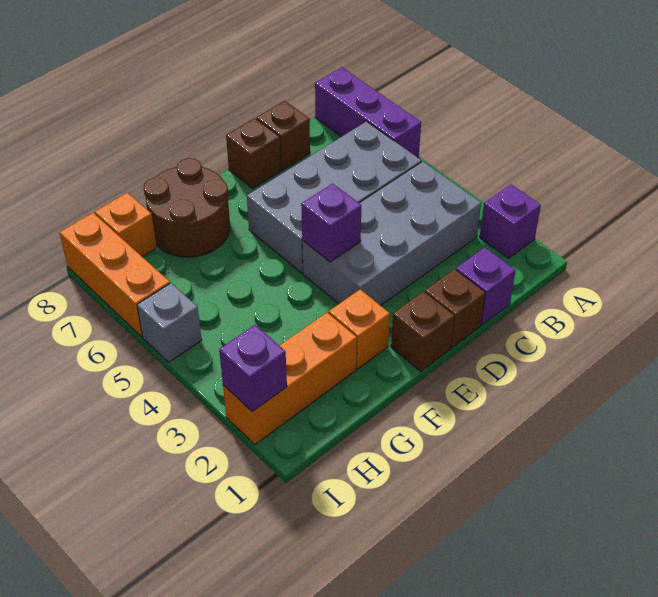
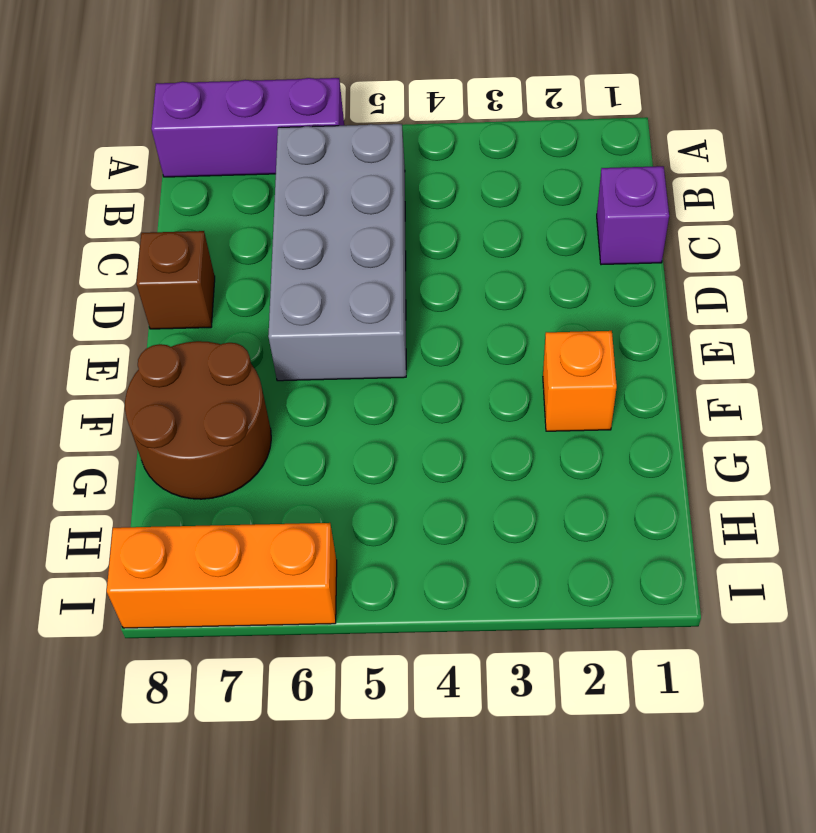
none -> purple brick A2 level 1
none -> grey brick B3:E4 level 1
none -> brown brick C8 level 1

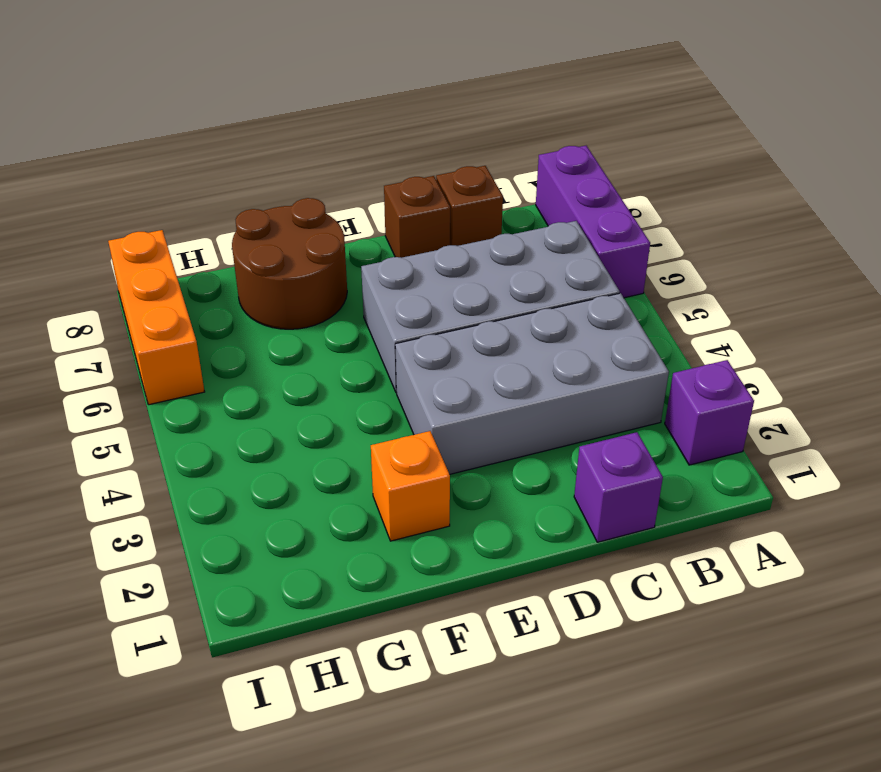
none -> brown brick D1 level 1
none -> brown brick E1 level 1
none -> orange brick G2:I2 level 1

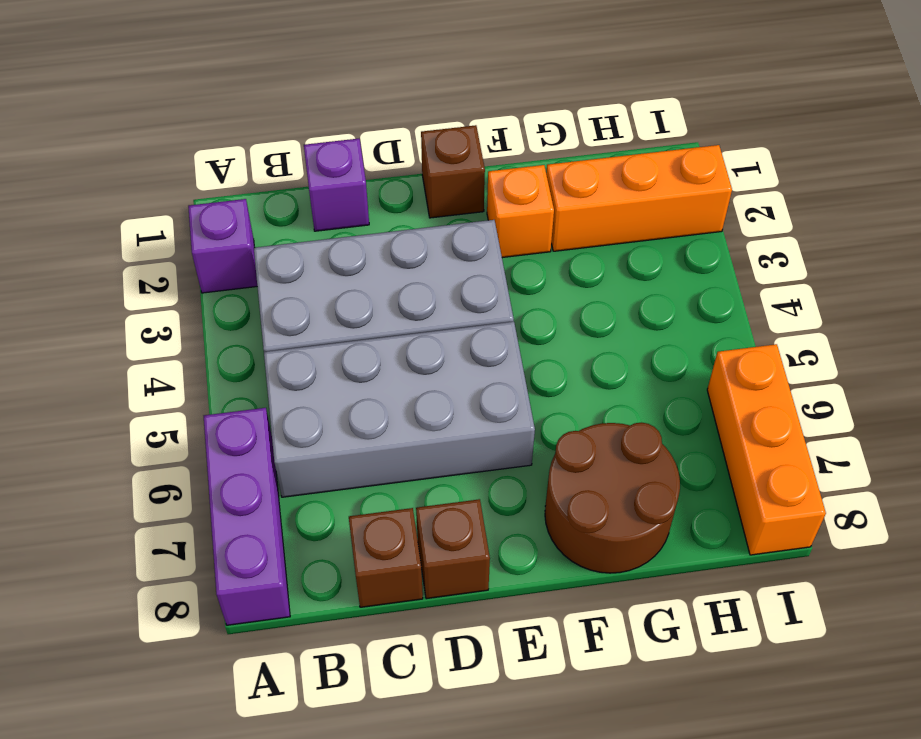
none -> brown brick D1 level 1
none -> orange brick H8 level 1
none -> grey brick I5 level 1

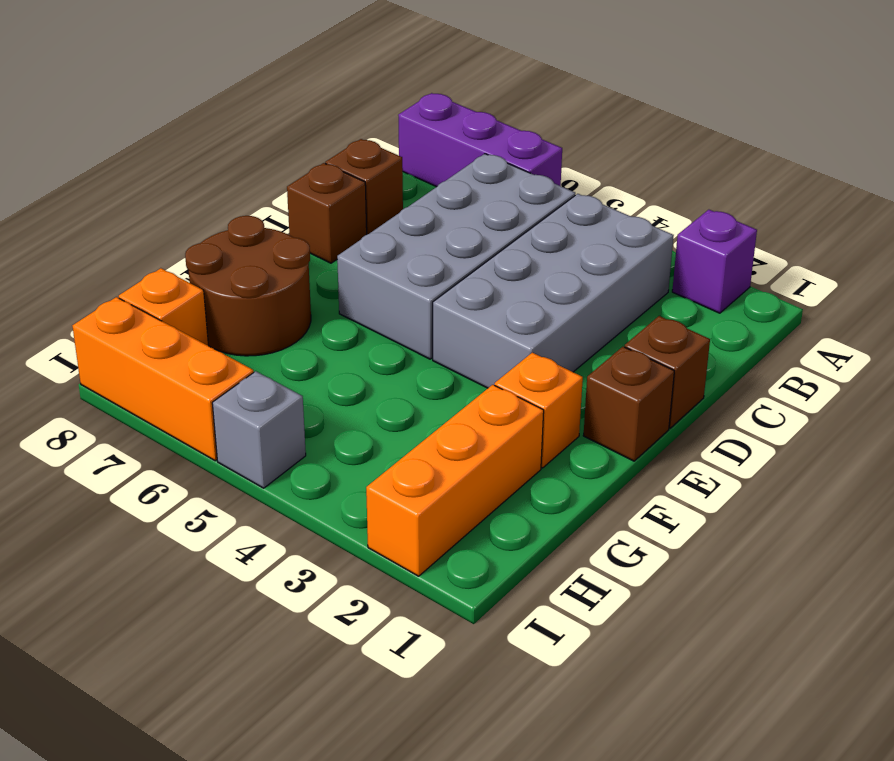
none -> purple brick C1 level 1
none -> purple brick E4 level 2
none -> purple brick I2 level 2

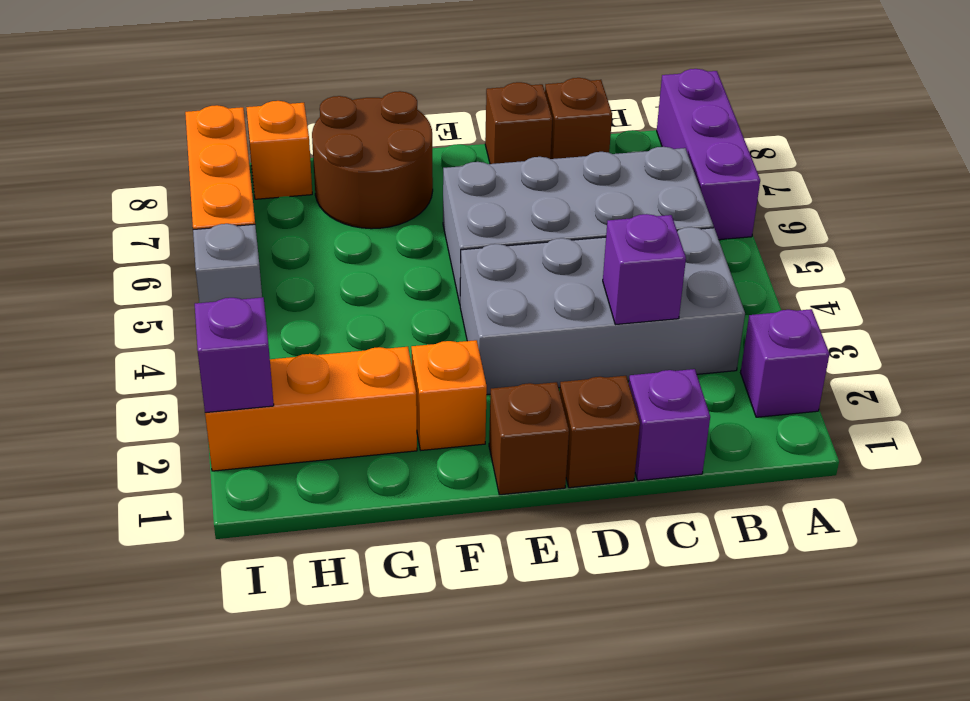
purple brick C3 level 2 -> purple brick E4 level 2

